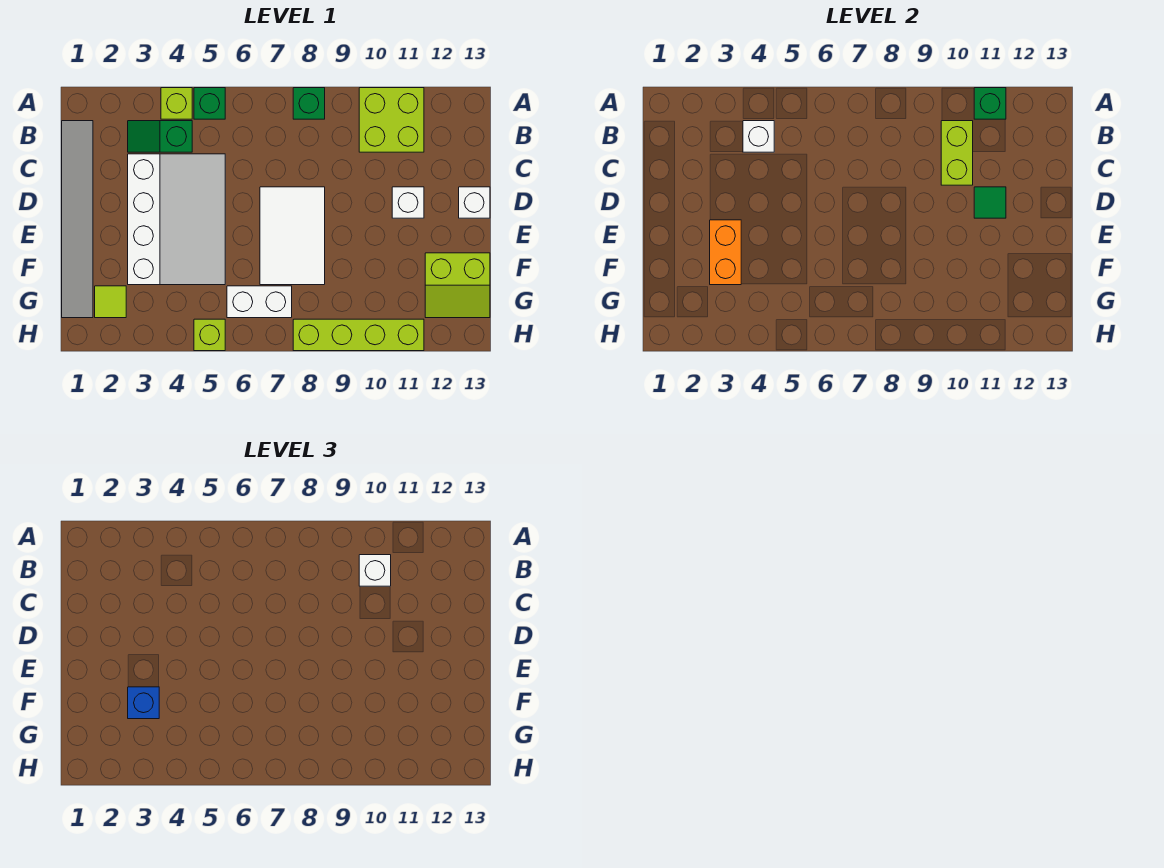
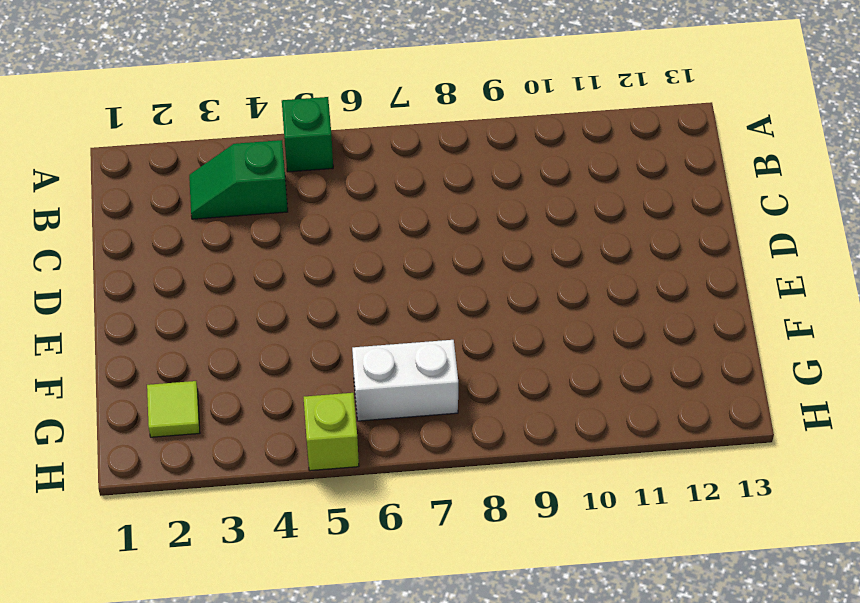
none -> lime brick A4 level 1
none -> green brick A8 level 1
none -> lime brick A10:B11 level 1

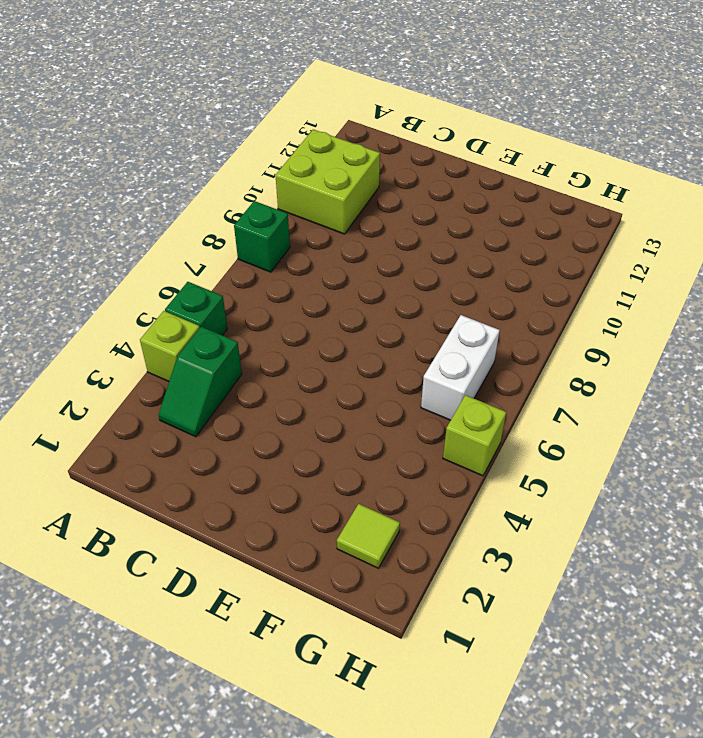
none -> grey tile B1:G1 level 1
none -> white slope C3:F5 level 1 top 3
none -> white tile D7:F8 level 1

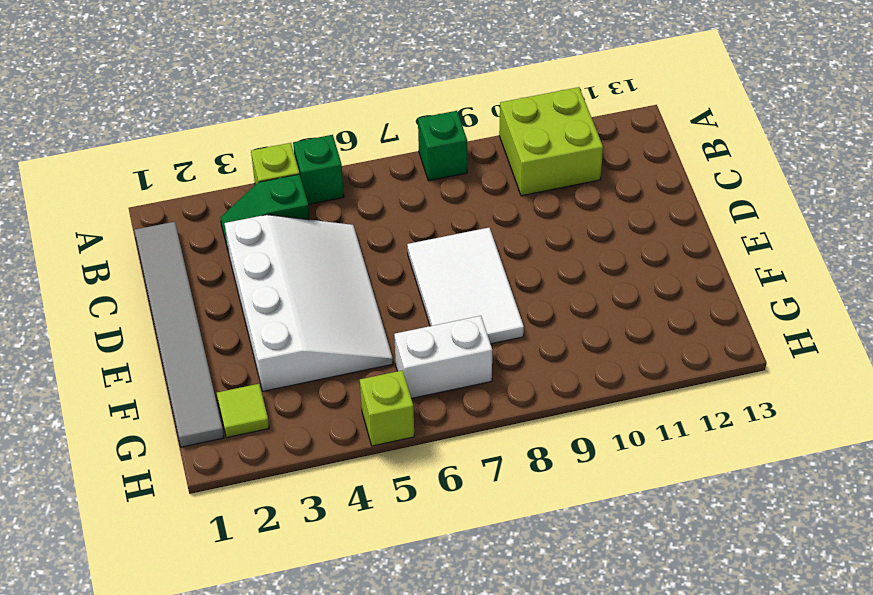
none -> white brick D11 level 1
none -> white brick D13 level 1
none -> lime slope F12:G13 level 1 top F

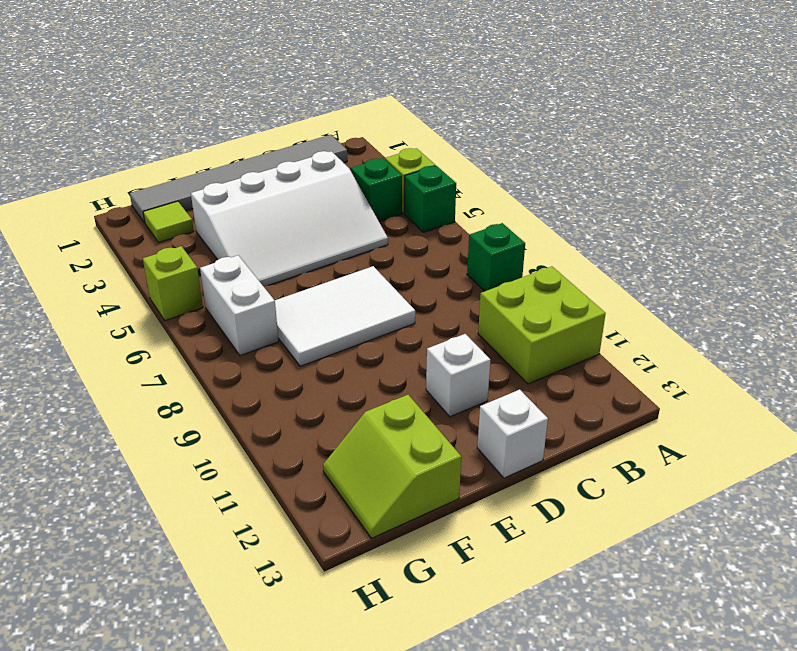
none -> lime brick H8:H11 level 1
none -> green brick A11 level 2
none -> white brick B4 level 2

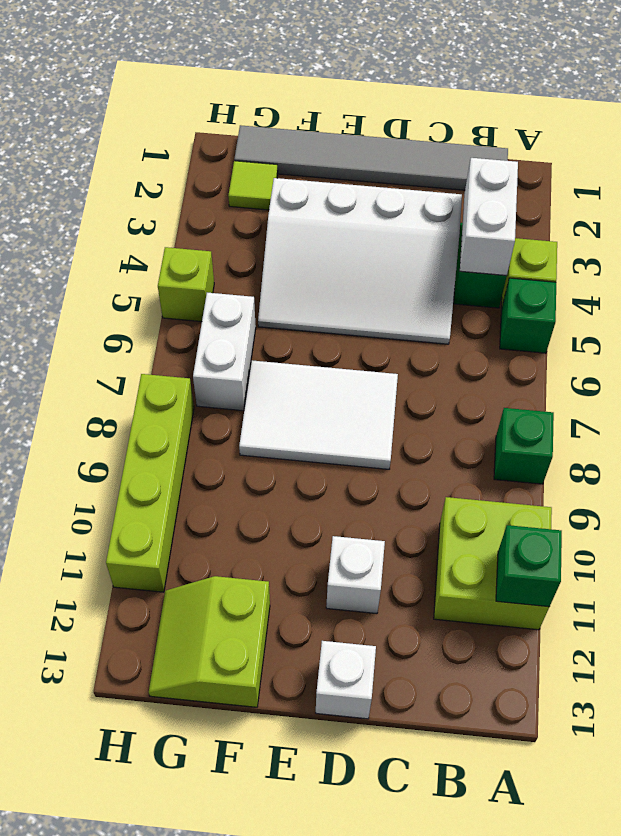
white brick B3:B4 level 2 -> white brick B4 level 2
none -> lime brick B10:C10 level 2
none -> green tile D11 level 2
none -> orange brick E3:F3 level 2

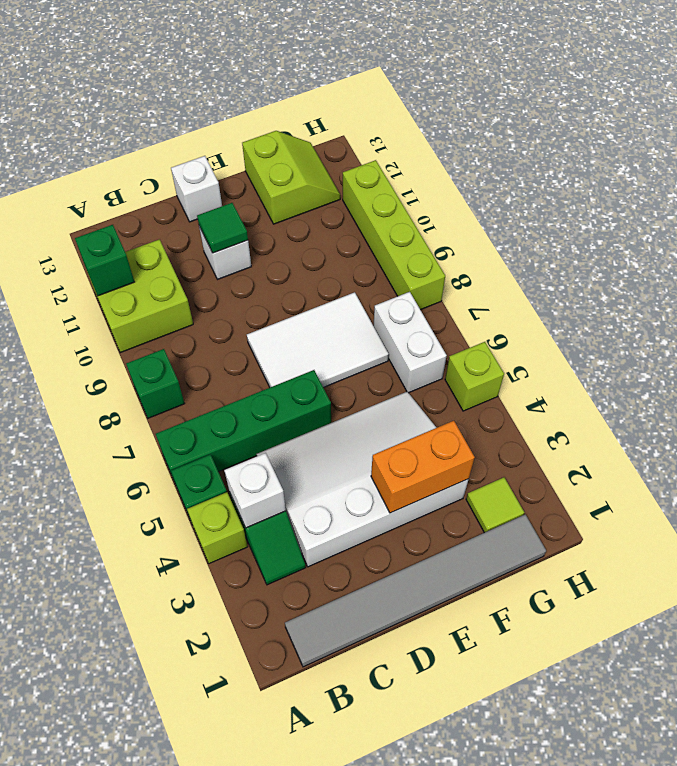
green brick A6:D6 level 1 -> none
none -> lime brick B10:C10 level 2
none -> white brick B10 level 3
none -> blue brick F3 level 3

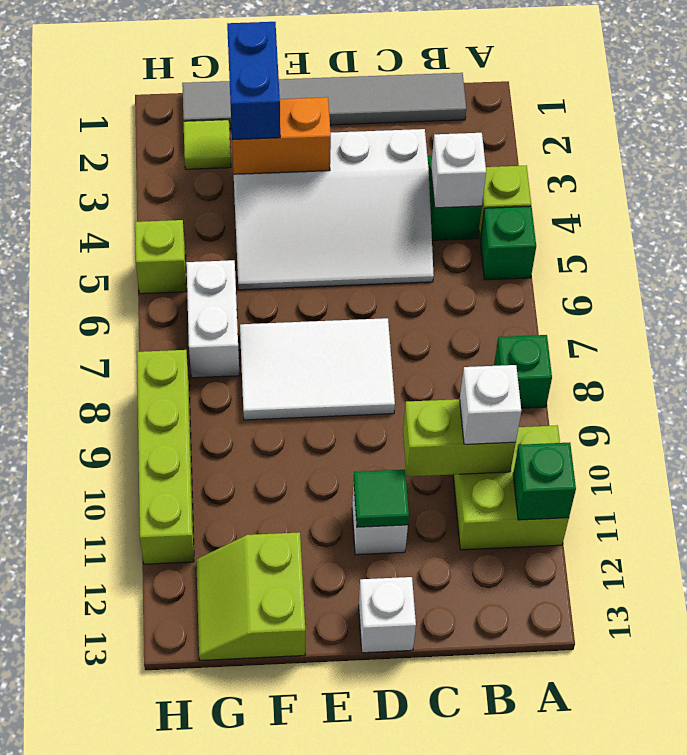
blue brick F2:F3 level 3 -> blue brick F3 level 3

